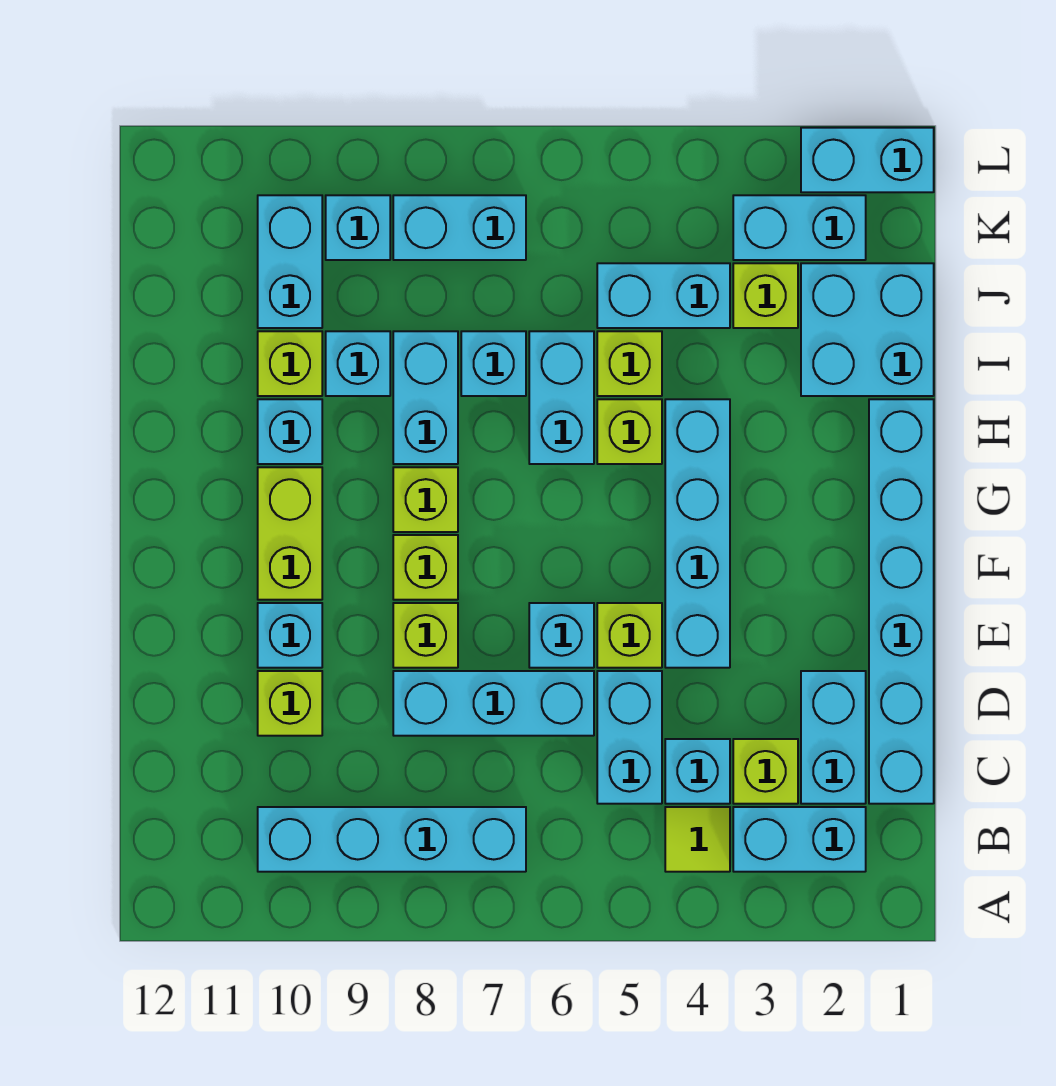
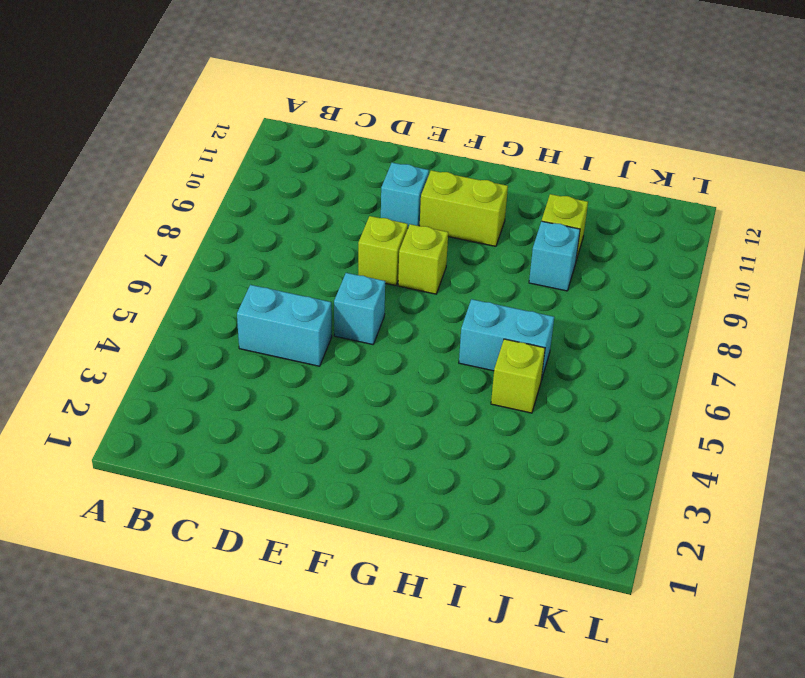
none -> cyan brick B2:B3 level 1
none -> lime tile B4 level 1
none -> cyan brick B7:B10 level 1
none -> cyan brick C1:H1 level 1

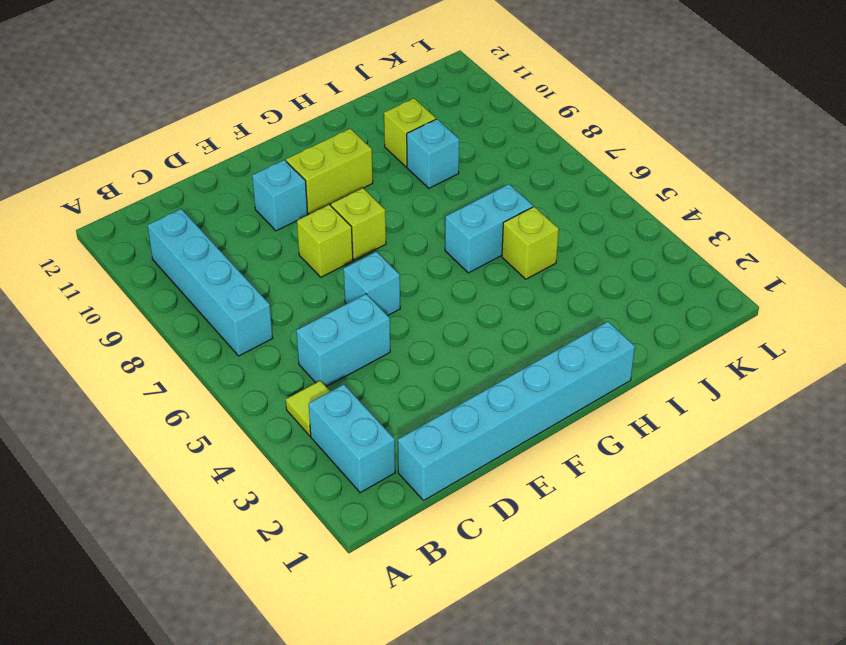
none -> cyan brick C2:D2 level 1
none -> lime brick C3 level 1
none -> cyan brick C4 level 1
none -> cyan brick D6:D8 level 1

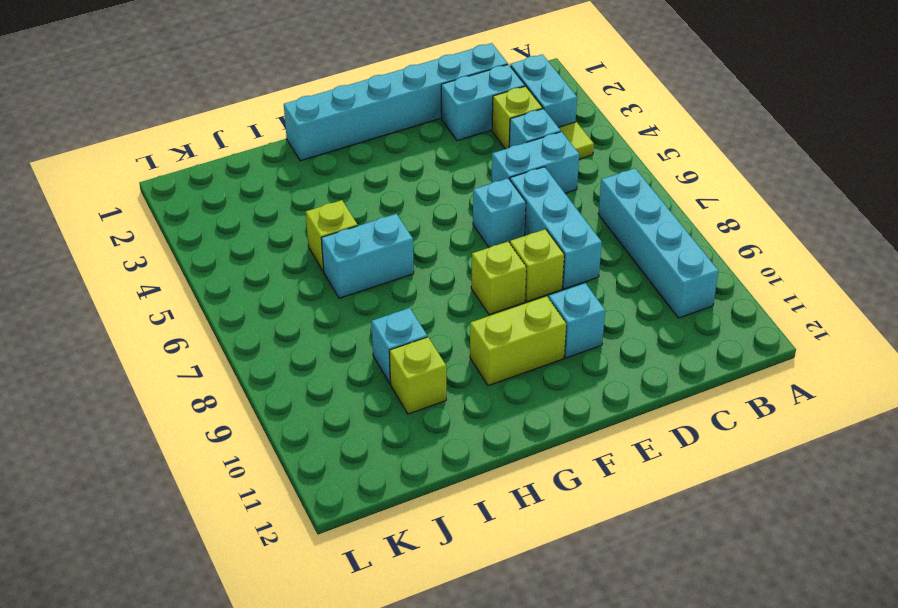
none -> lime brick D10 level 1
none -> cyan brick E4:H4 level 1
none -> lime brick E5 level 1
none -> lime brick G8 level 1

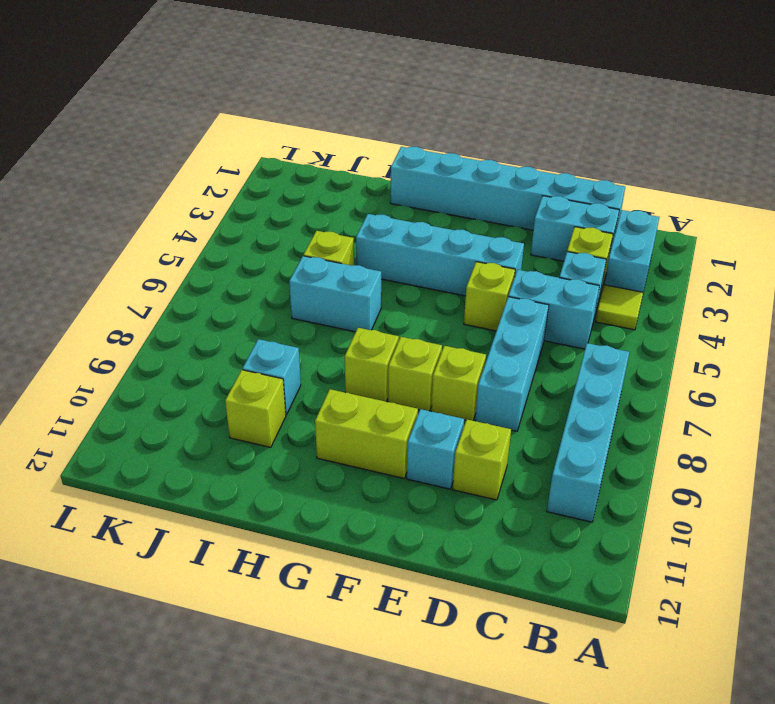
none -> cyan brick E6 level 1
none -> lime brick H5 level 1
none -> cyan brick H8:I8 level 1
none -> cyan brick H10 level 1

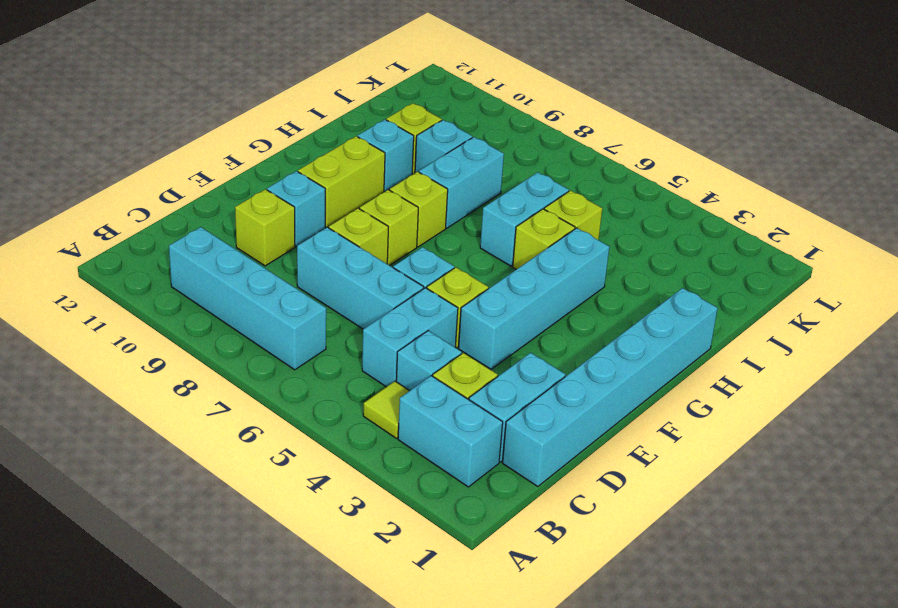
none -> cyan brick I1:J2 level 1
none -> cyan brick I7 level 1
none -> lime brick J3 level 1
none -> cyan brick J4:J5 level 1

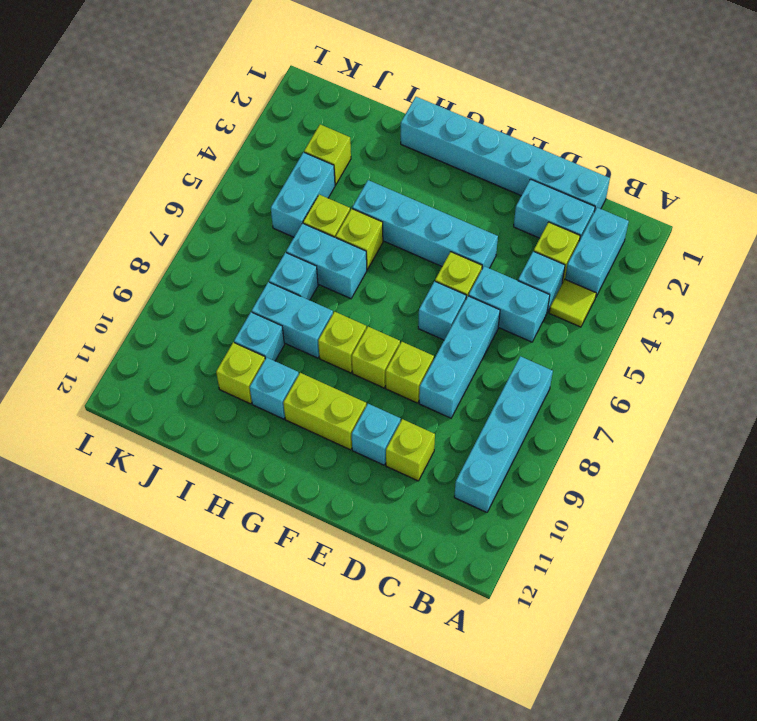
none -> cyan brick I1:J2 level 1
none -> cyan brick J10:K10 level 1
none -> cyan brick K2:K3 level 1
none -> cyan brick K7:K8 level 1

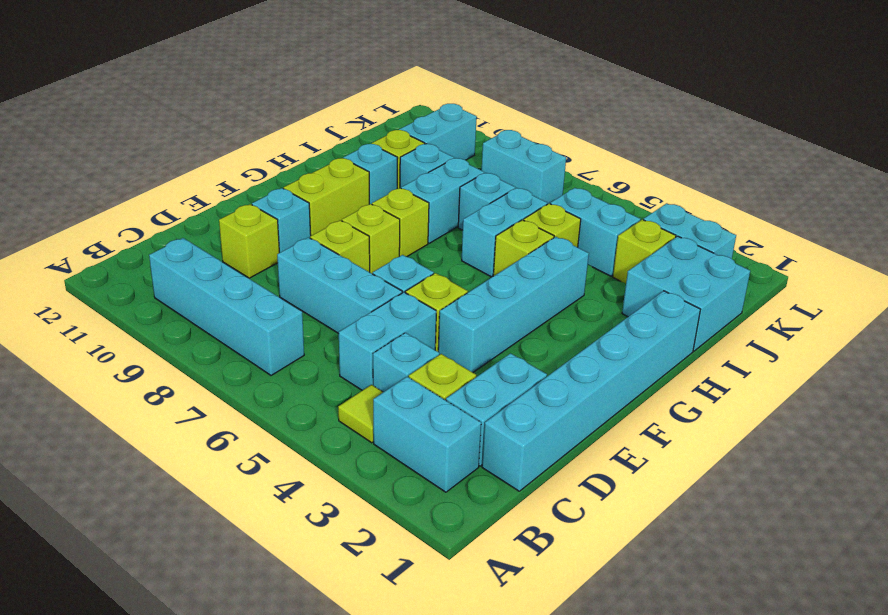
none -> cyan brick K9 level 1
none -> cyan brick L1:L2 level 1

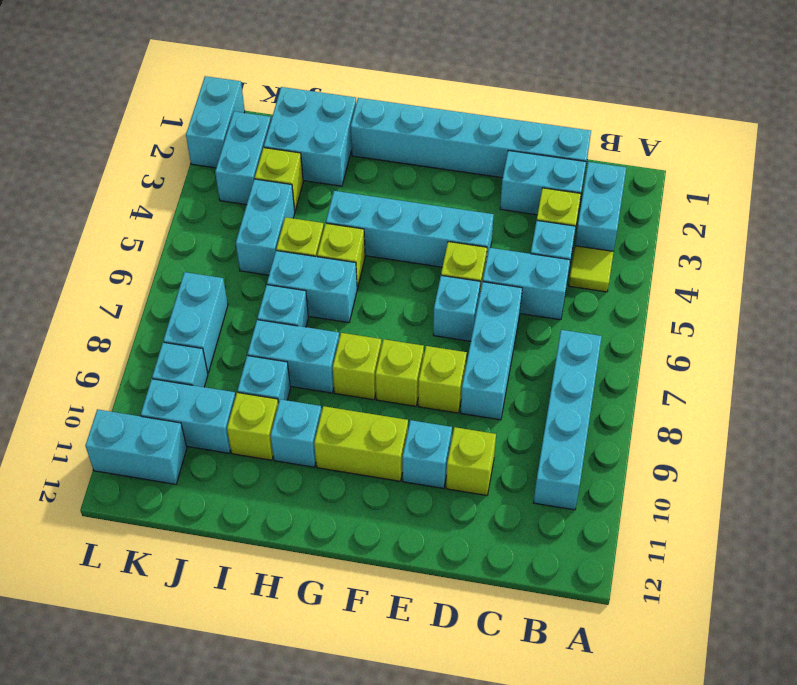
cyan brick K11:L11 level 1 -> none

